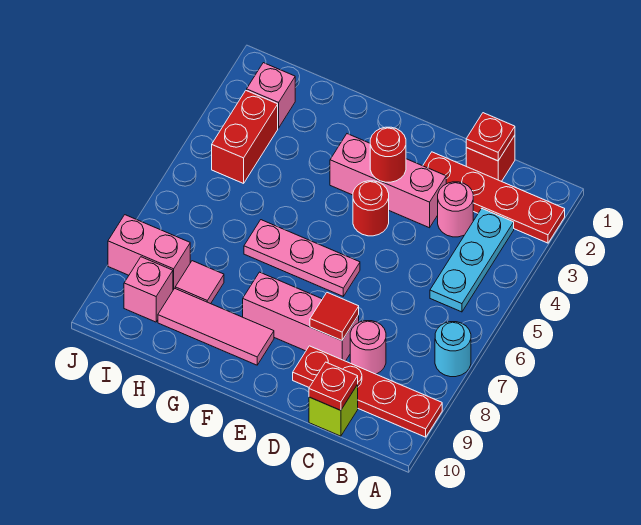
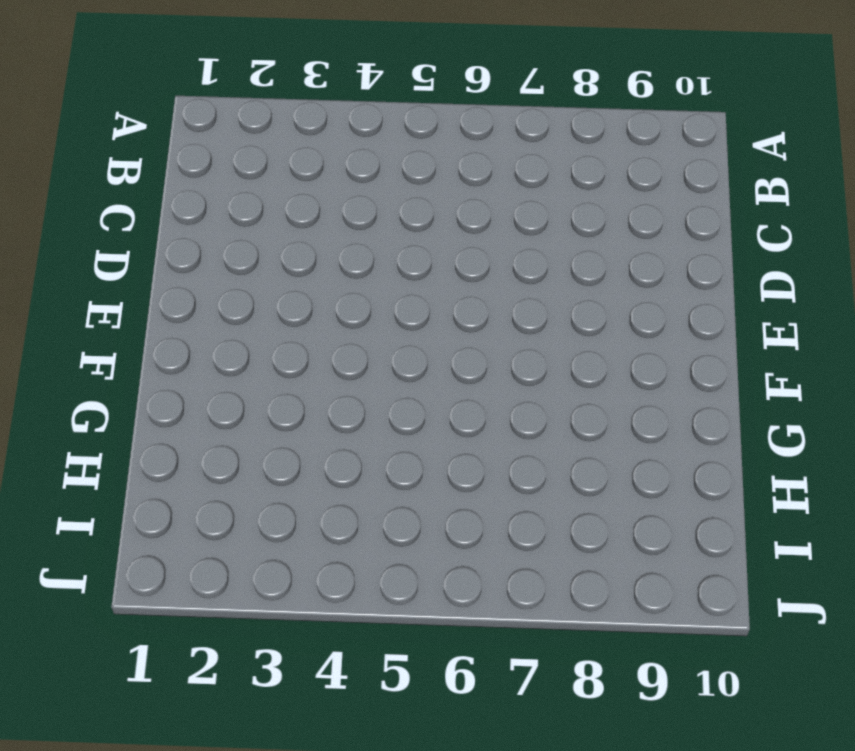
none -> red plate A2:D2 level 1
none -> cyan round brick A7 level 1
none -> red plate A9:D9 level 1

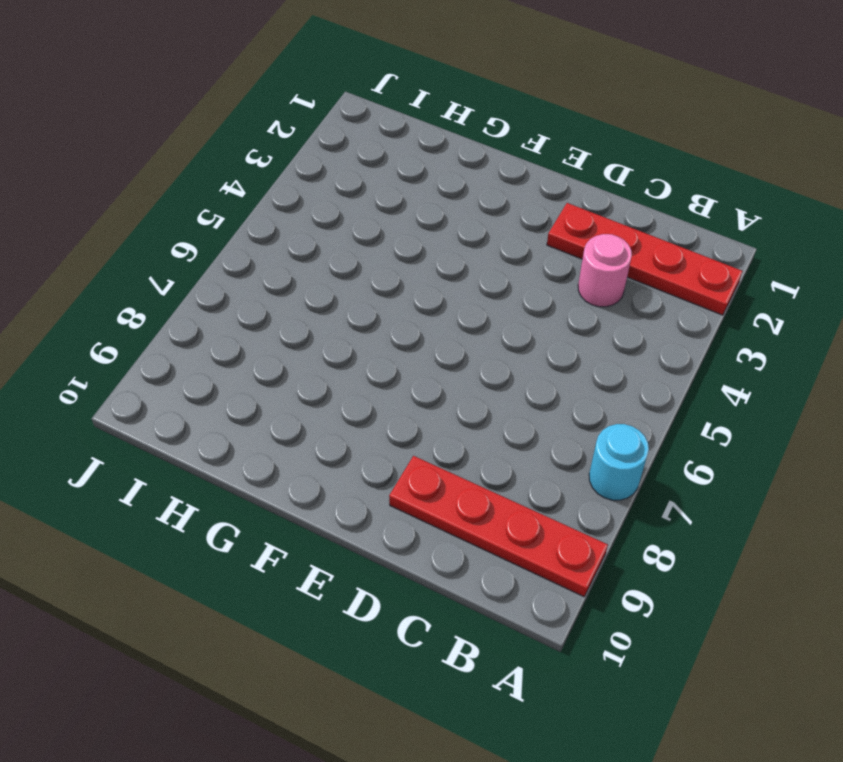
none -> cyan plate B3:B5 level 1
none -> red brick C1 level 1
none -> pink round brick C8 level 1

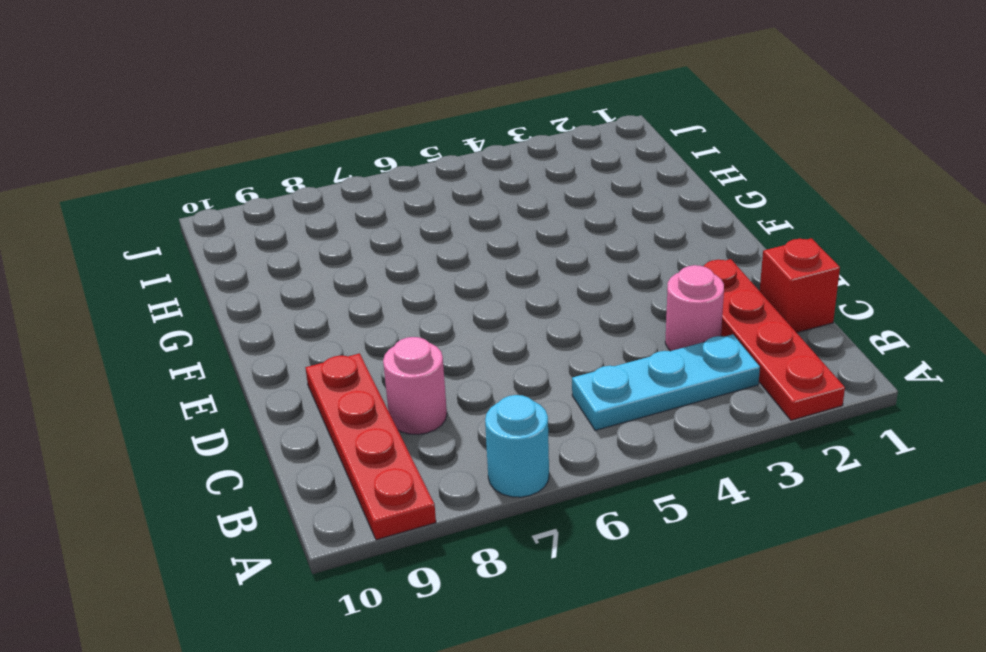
none -> lime brick C10 level 1
none -> pink brick D3:F3 level 1
none -> pink brick D8:F8 level 1

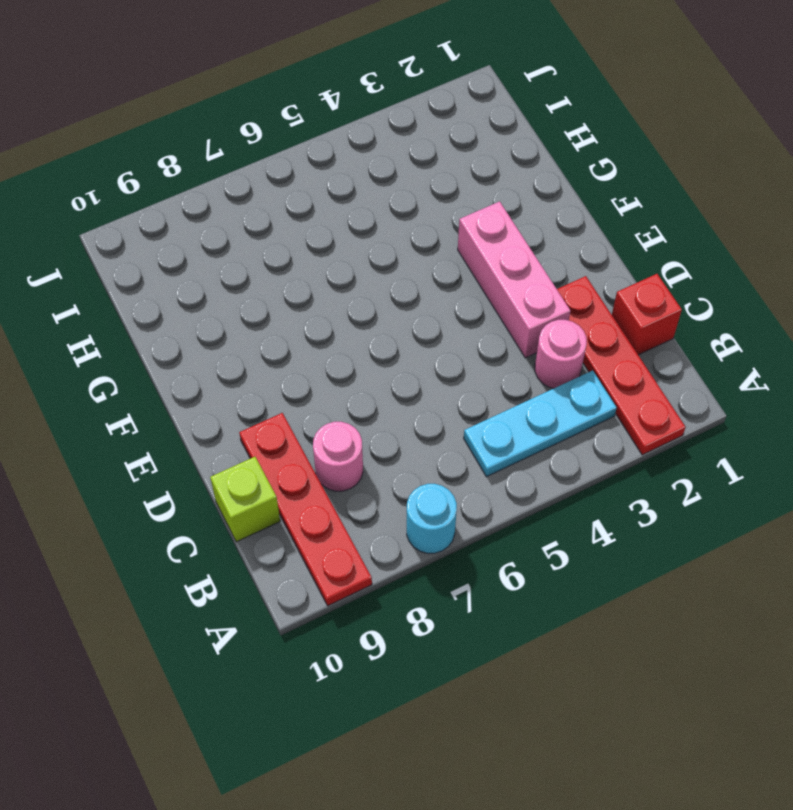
none -> pink brick D8:F8 level 1
none -> red round brick E4 level 1
none -> pink plate E6:G6 level 1

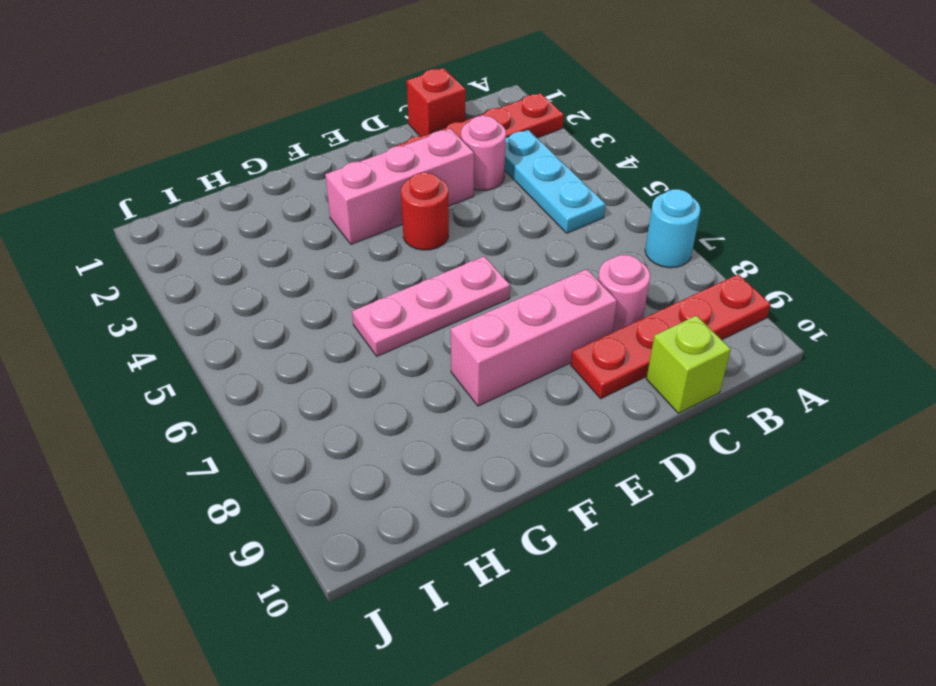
none -> pink tile F9:H9 level 1
none -> pink tile H8 level 1
none -> pink brick I2 level 1

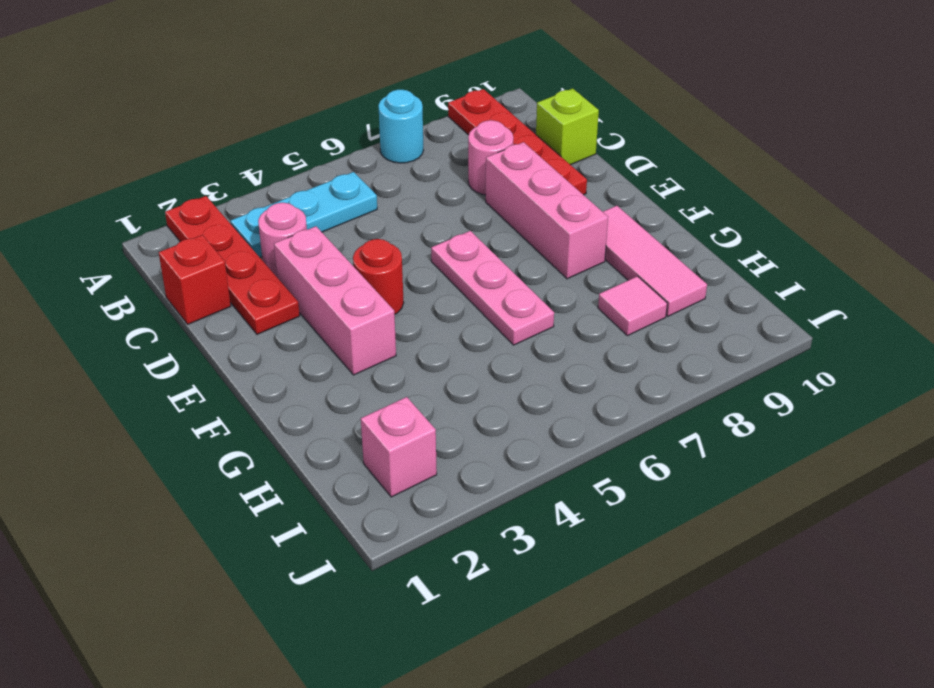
none -> red brick I3:I4 level 1
none -> pink brick I8:J8 level 1
none -> pink brick I9 level 1

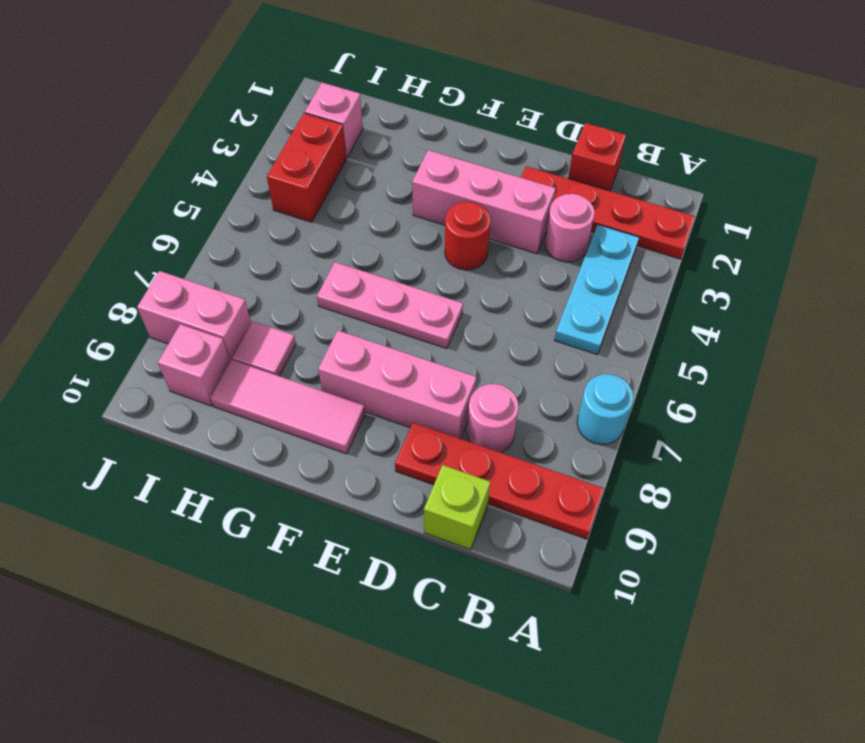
none -> red plate C1 level 2
none -> red plate C10 level 2
none -> red tile D8 level 2

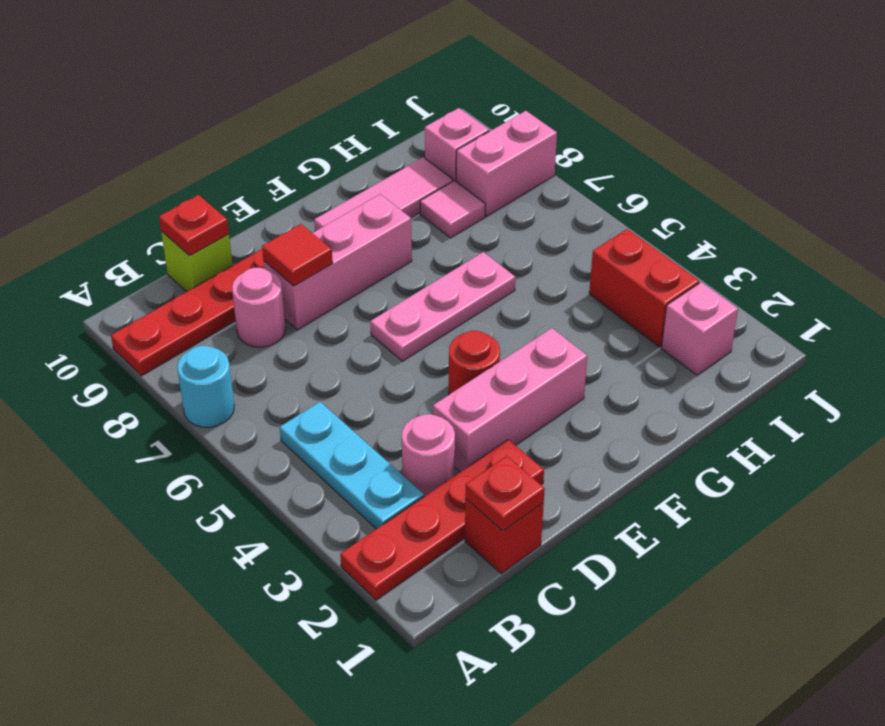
none -> red round brick E3 level 2

